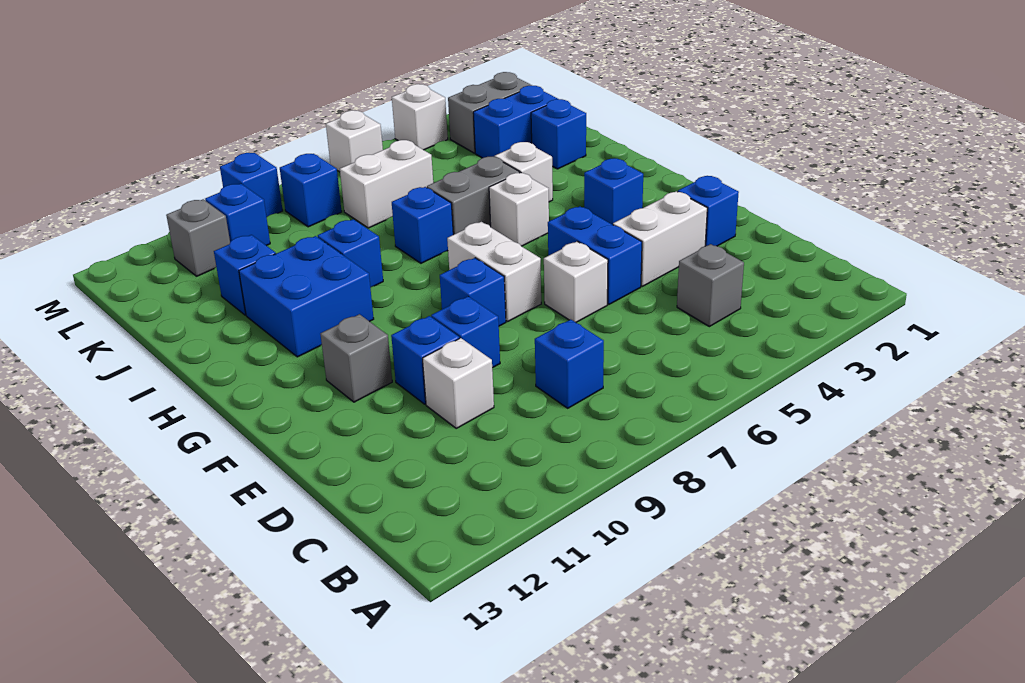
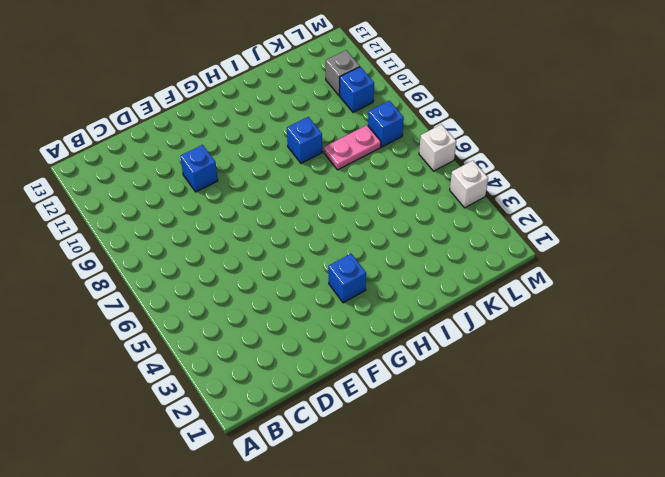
pink plate J8:K8 level 1 -> none
none -> grey brick C4 level 1
none -> blue brick C8 level 1
none -> white brick D10 level 1
none -> blue brick E2 level 1

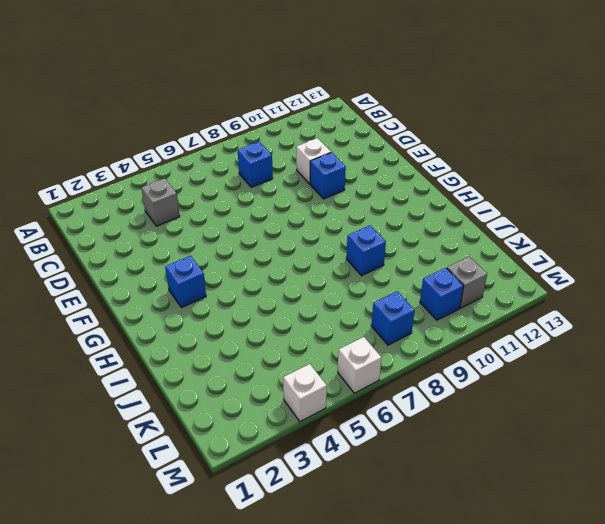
none -> blue brick E2 level 1
none -> white brick E3:E4 level 1
none -> blue brick E5:F5 level 1
none -> white brick E6 level 1

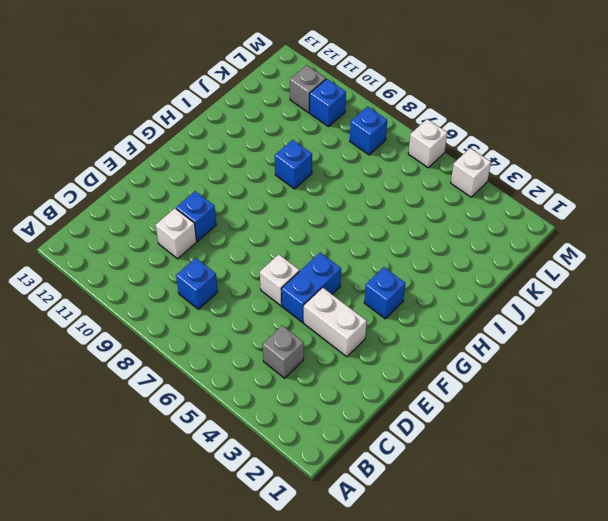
none -> blue brick E2 level 1
none -> blue brick E9 level 1
none -> white brick F7:G7 level 1
none -> blue brick F8 level 1

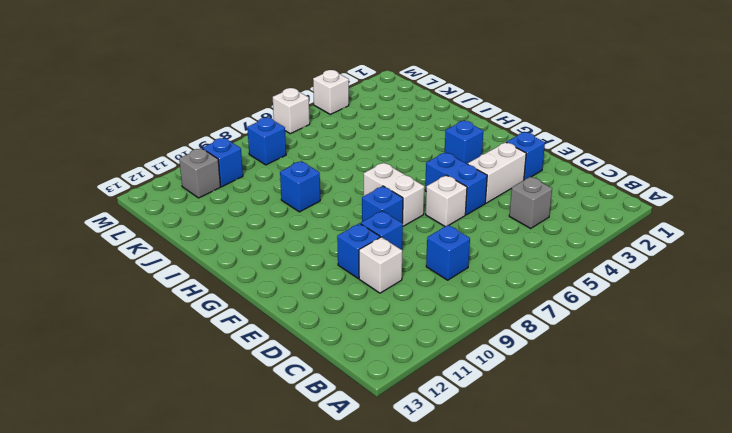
none -> grey brick F11 level 1
none -> white brick H5 level 1
none -> blue brick H10:I11 level 1
none -> white brick I4 level 1

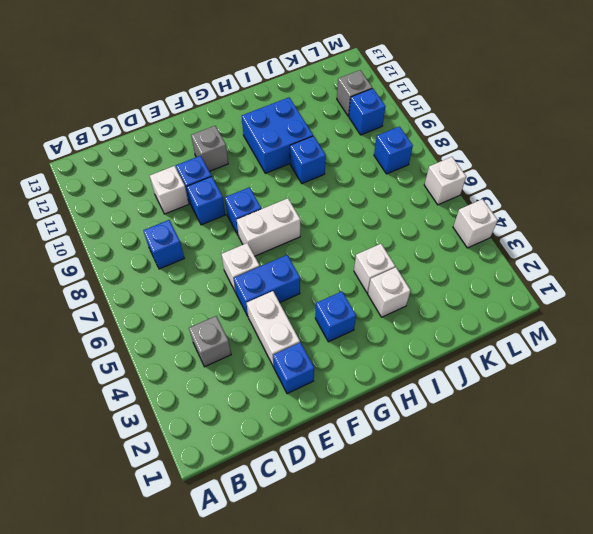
white brick I3 level 1 -> white brick H5 level 1
none -> grey brick I5:I6 level 1
none -> blue brick I7 level 1
none -> blue brick J2 level 1
none -> blue brick J11 level 1

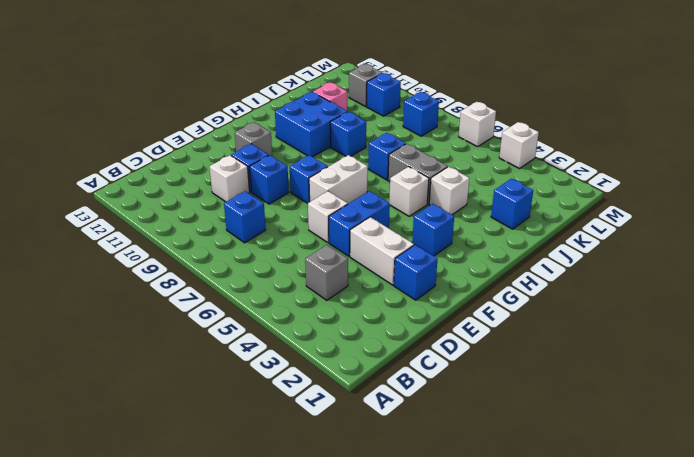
pink brick J11 level 1 -> blue brick J11 level 1
none -> blue brick K2:K3 level 1
none -> white brick K6:K7 level 1
none -> grey brick L2:L3 level 1
none -> blue brick M9 level 1

